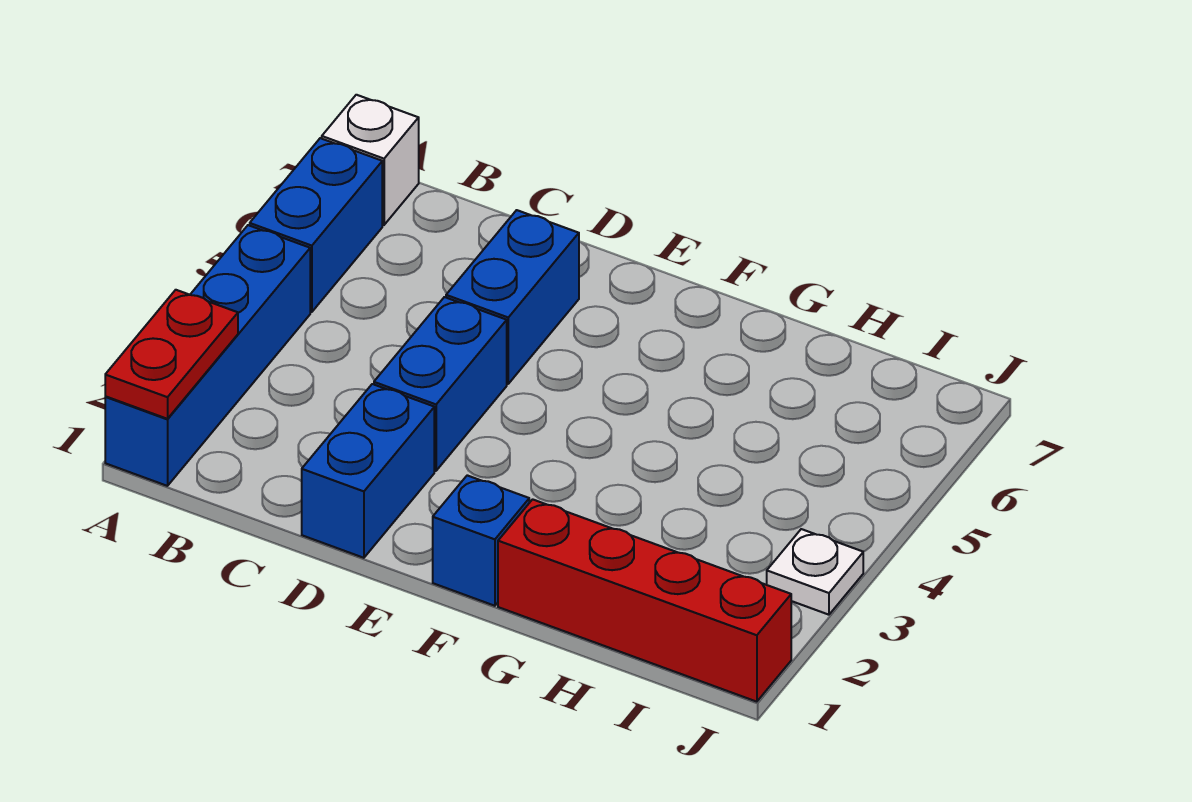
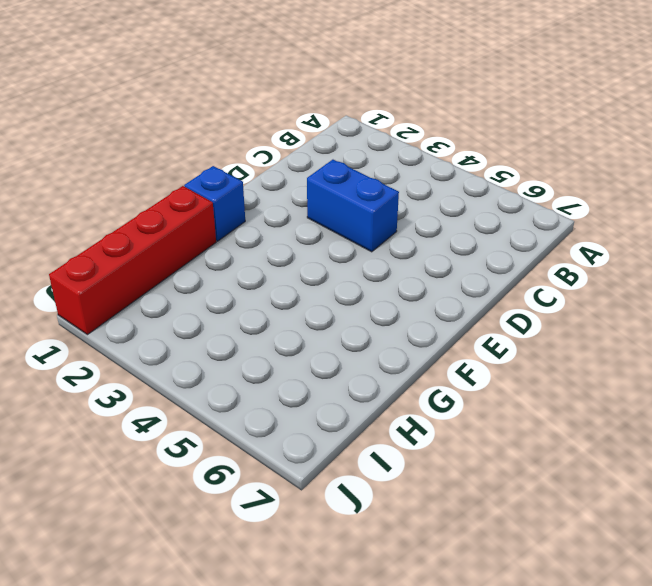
none -> blue brick A1:A4 level 1
none -> blue brick A5:A6 level 1

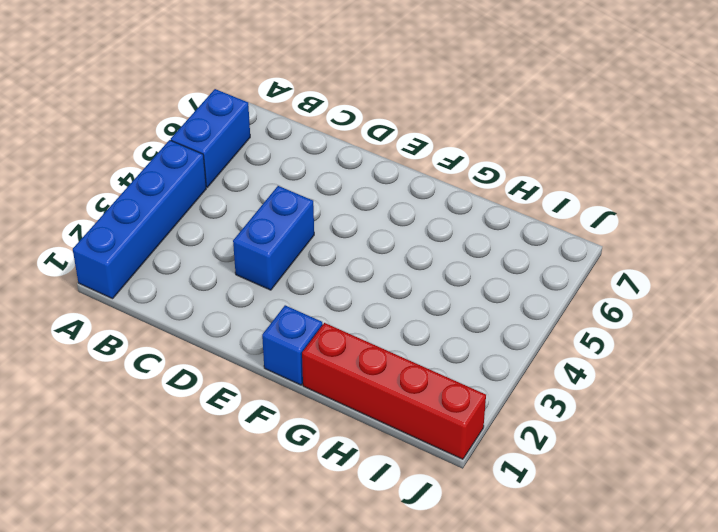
none -> white brick A7 level 1
none -> blue brick D1:D2 level 1

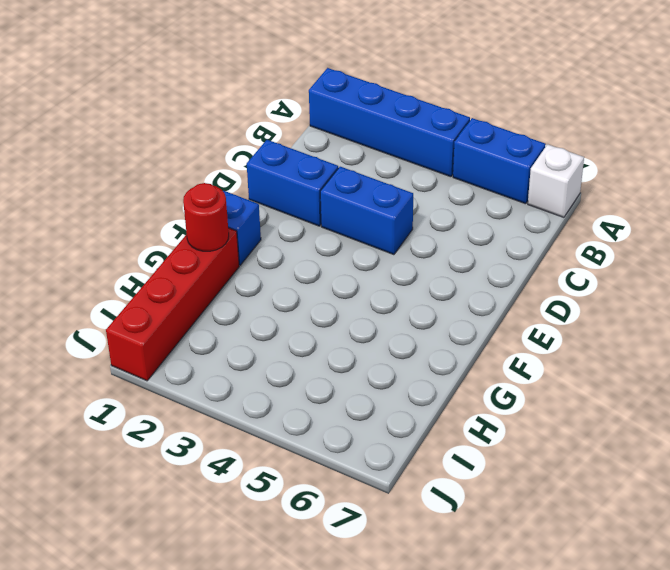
red round brick G1 level 2 -> none
none -> blue brick D5:D6 level 1
none -> white plate J3 level 1

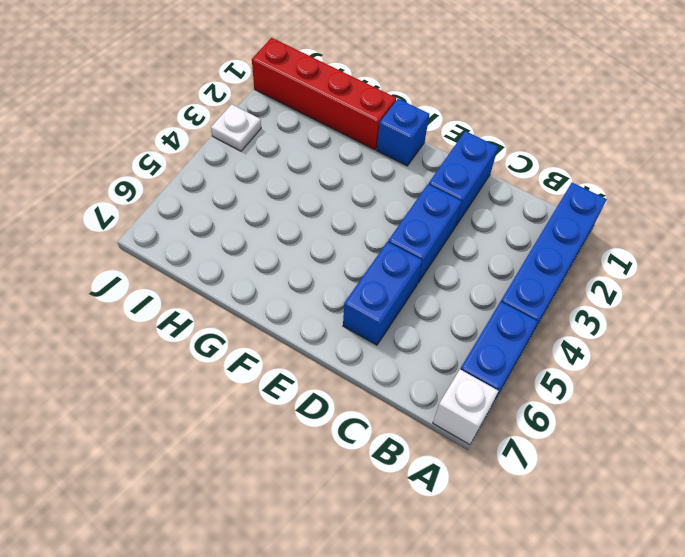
none -> red plate A1:A2 level 2

